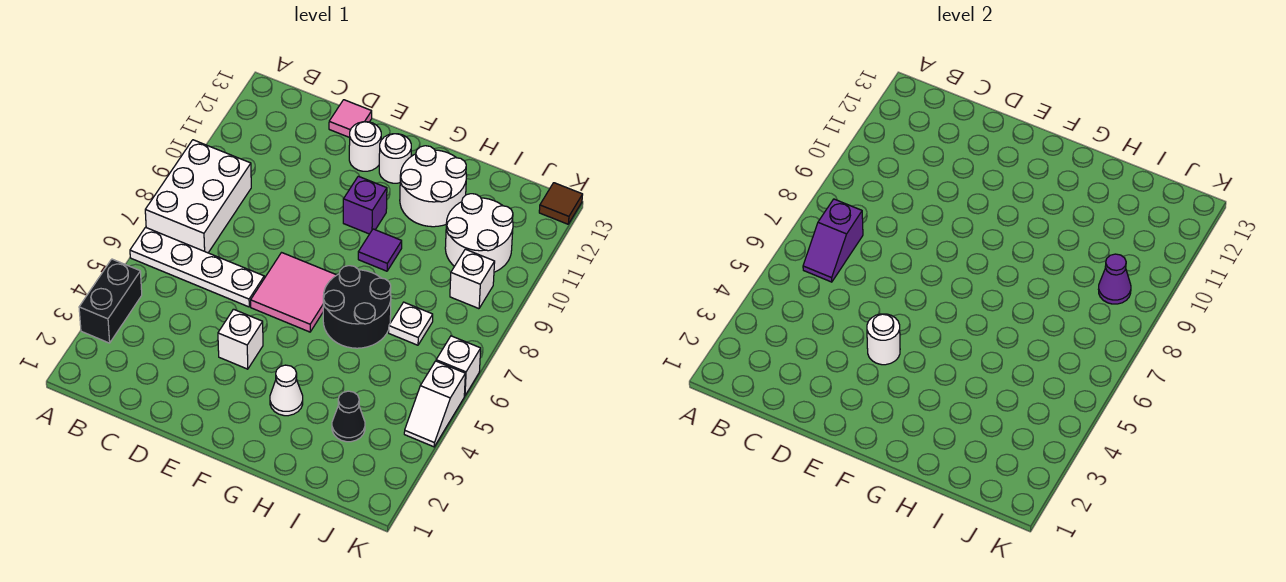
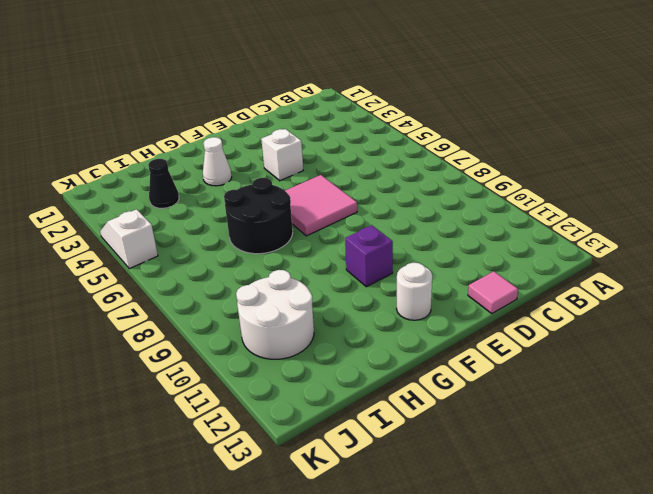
none -> black brick A3:A4 level 1
none -> white plate A6:D6 level 1
none -> white brick A7:B9 level 1

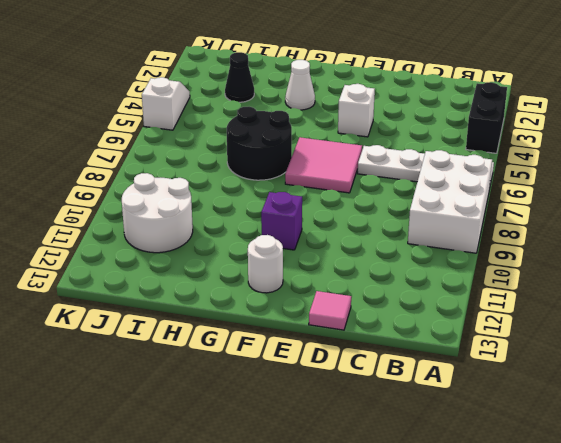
none -> white round brick E12 level 1
none -> purple tile G9 level 1
none -> white round brick G11:H12 level 1

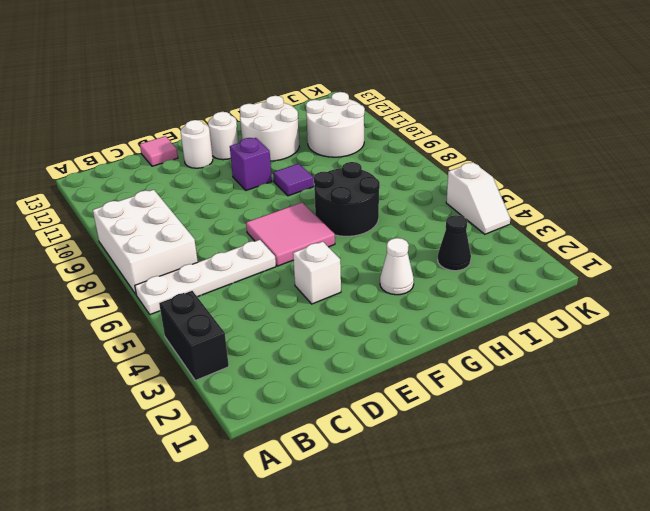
none -> white plate I7 level 1
none -> white brick J9 level 1
none -> white brick K6 level 1

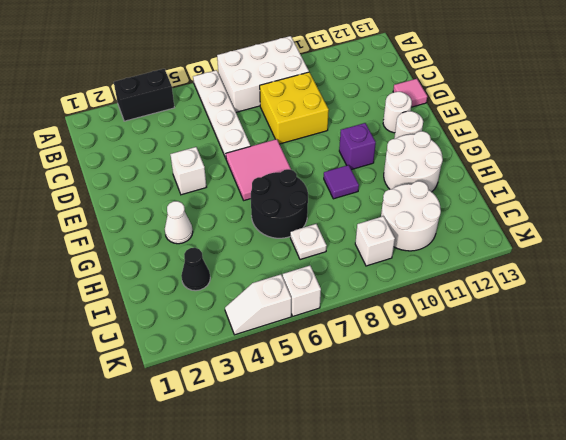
yellow brick C8:D9 level 1 -> none
none -> brown tile K13 level 1
none -> purple slope B6:B7 level 2 top 7
none -> white round brick E4 level 2

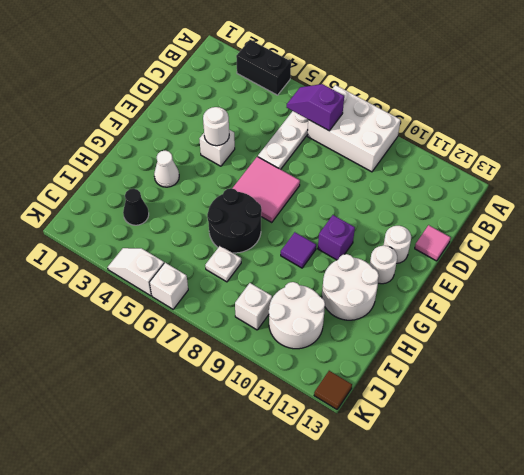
none -> purple cone J9 level 2

